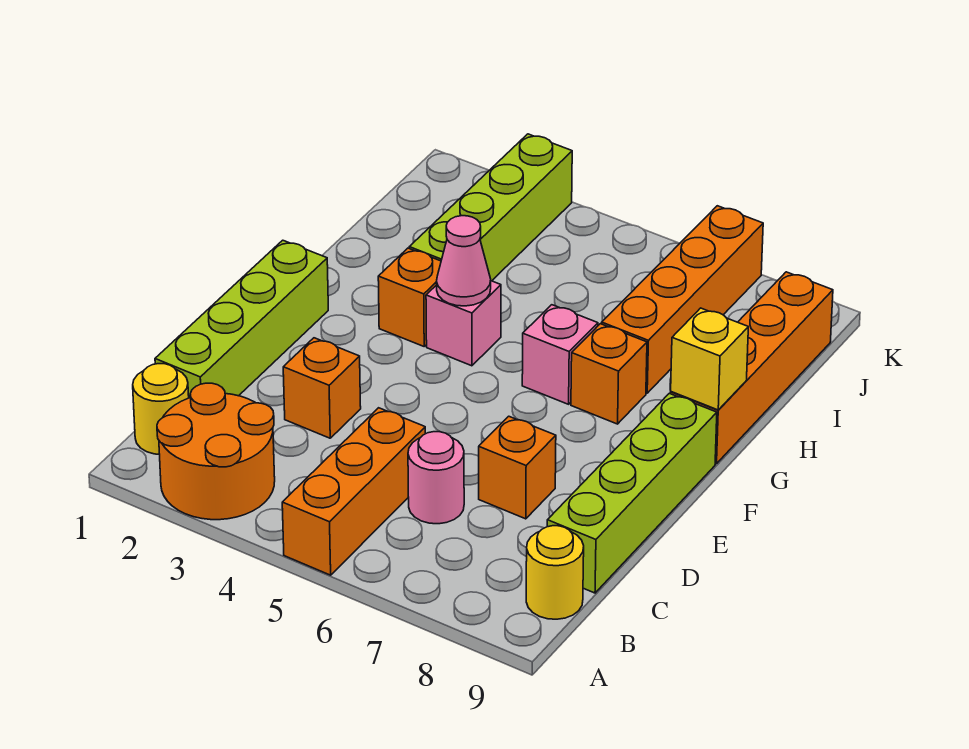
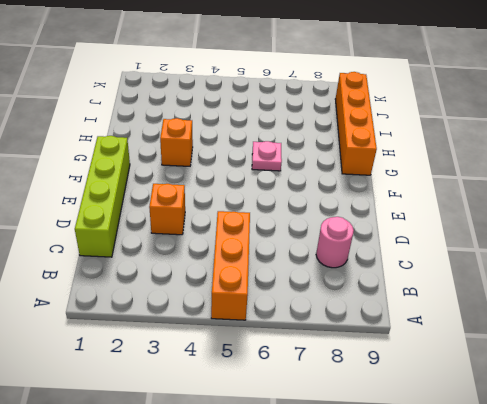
pink round brick C8 level 1 -> pink round brick C6 level 1
pink plate G6 level 1 -> pink brick G6 level 1
none -> orange round brick A2:B3 level 1
none -> yellow round brick B1 level 1
none -> yellow round brick B9 level 1

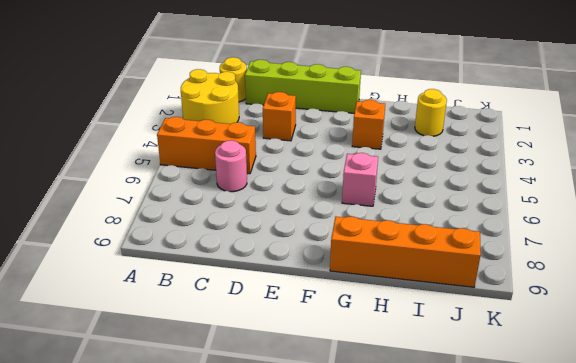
yellow round brick A2:B3 level 1 -> orange round brick A2:B3 level 1
yellow round brick I2 level 1 -> yellow round brick B9 level 1
none -> lime brick C9:F9 level 1
none -> orange brick D7 level 1
none -> pink brick G4 level 1

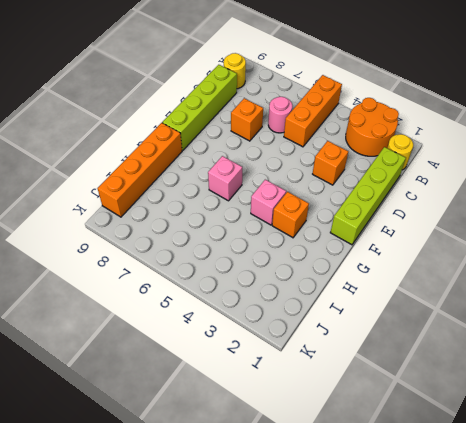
none -> orange brick G7 level 1
none -> lime brick H3:K3 level 1
none -> orange brick H7:K7 level 1

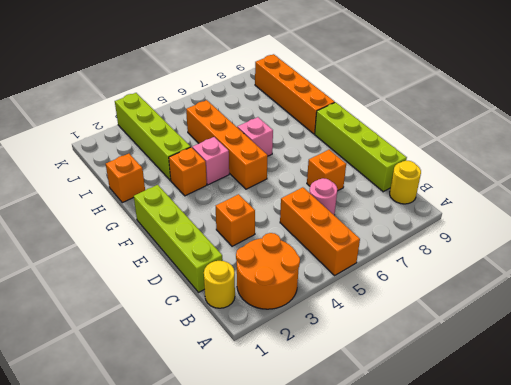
orange brick F5:I5 level 1 -> orange brick H7:K7 level 1
orange brick H1 level 1 -> orange brick G7 level 1
none -> pink cone G4 level 2
none -> yellow brick G9 level 2

